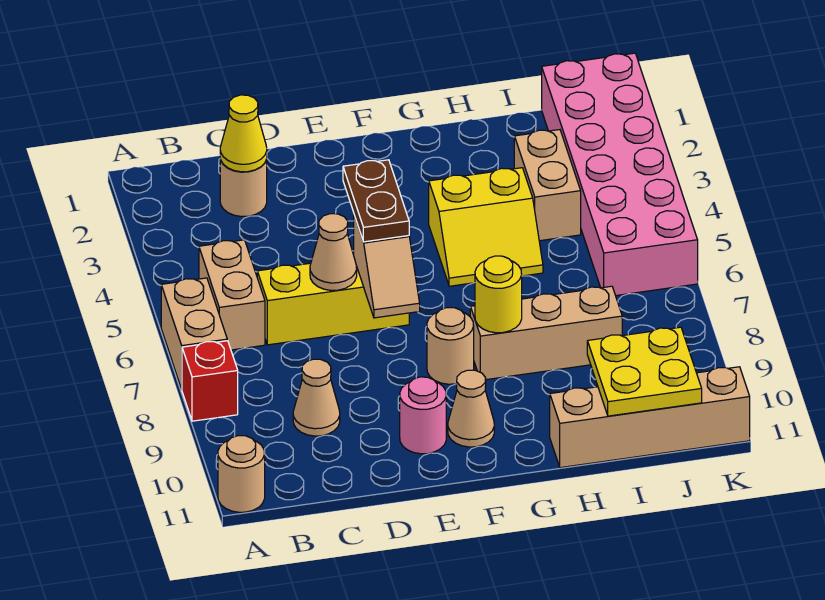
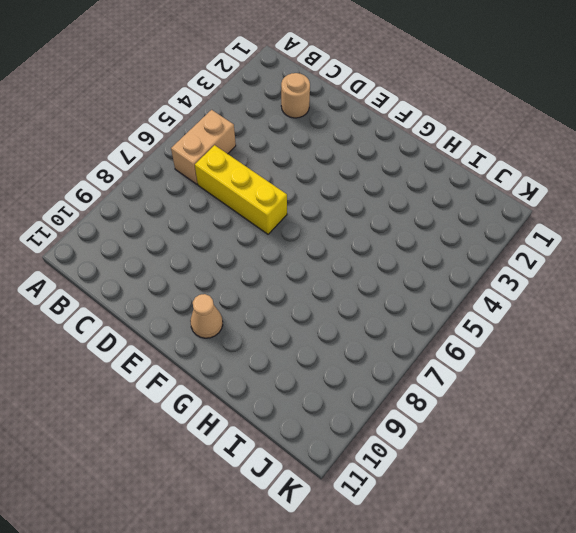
none -> tan brick A6:A7 level 1
none -> red brick A8 level 1
none -> tan round brick A11 level 1

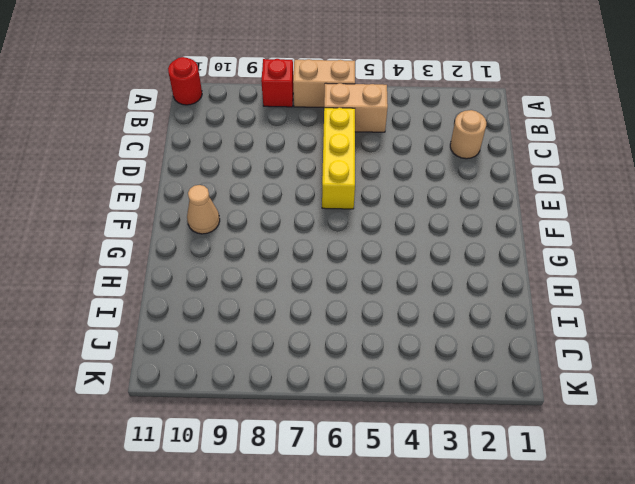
red round brick A11 level 1 -> tan round brick A11 level 1
none -> tan cone C9 level 1
none -> pink round brick E10 level 1
none -> tan round brick F8 level 1

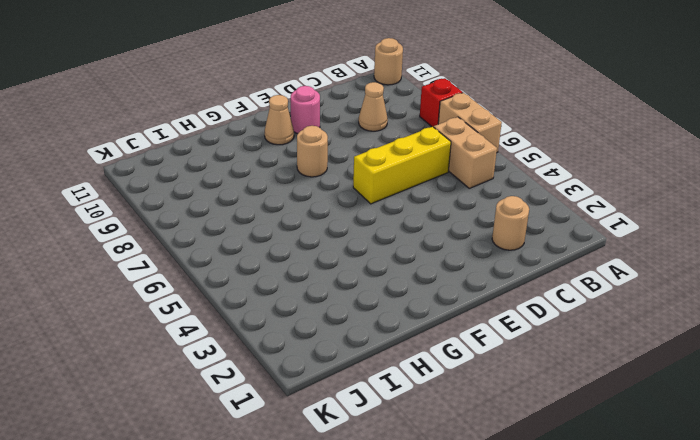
none -> yellow slope G4:H5 level 1 top 4
none -> tan brick G8:I8 level 1
none -> tan brick H11:K11 level 1

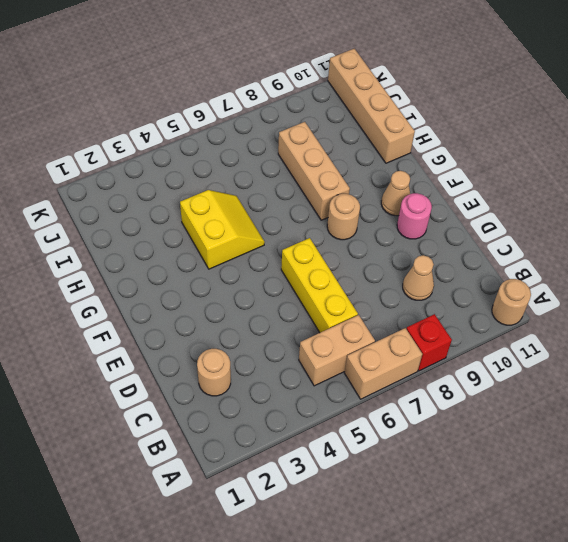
none -> tan brick I3:I4 level 1
none -> pink brick J1:K6 level 1
none -> yellow cone C2 level 2

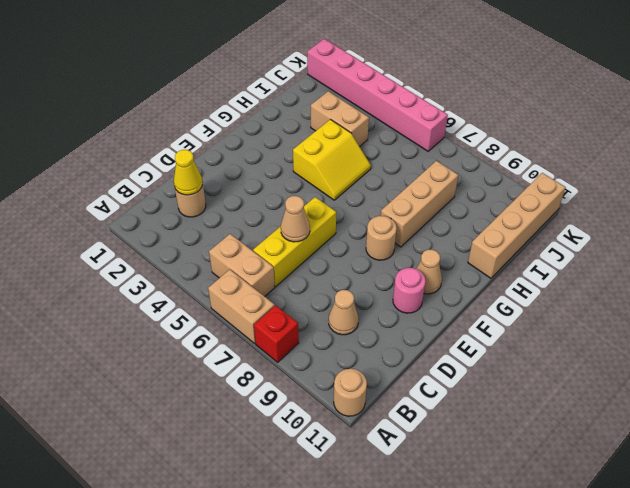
pink brick K1:K6 level 1 -> pink brick J1:K6 level 1
none -> tan slope E6:E7 level 2 top 6
none -> yellow round brick G8 level 2
none -> yellow plate I10:J11 level 2

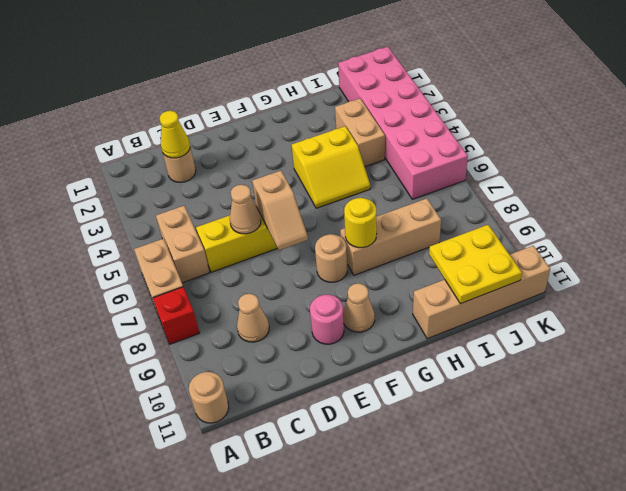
none -> brown plate E5:E6 level 3

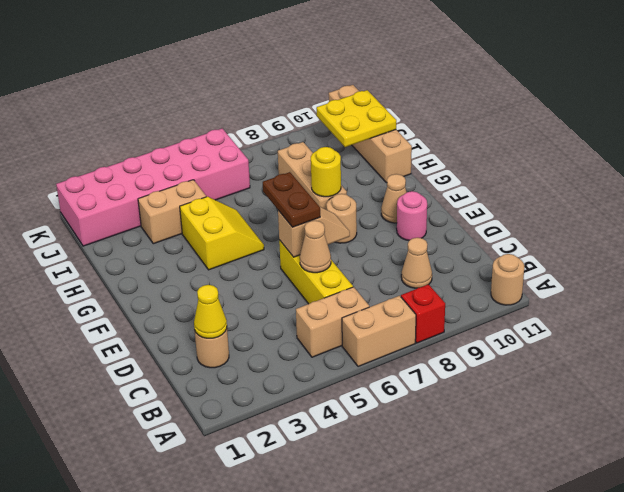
brown plate E6:F6 level 3 -> brown plate E5:E6 level 3

